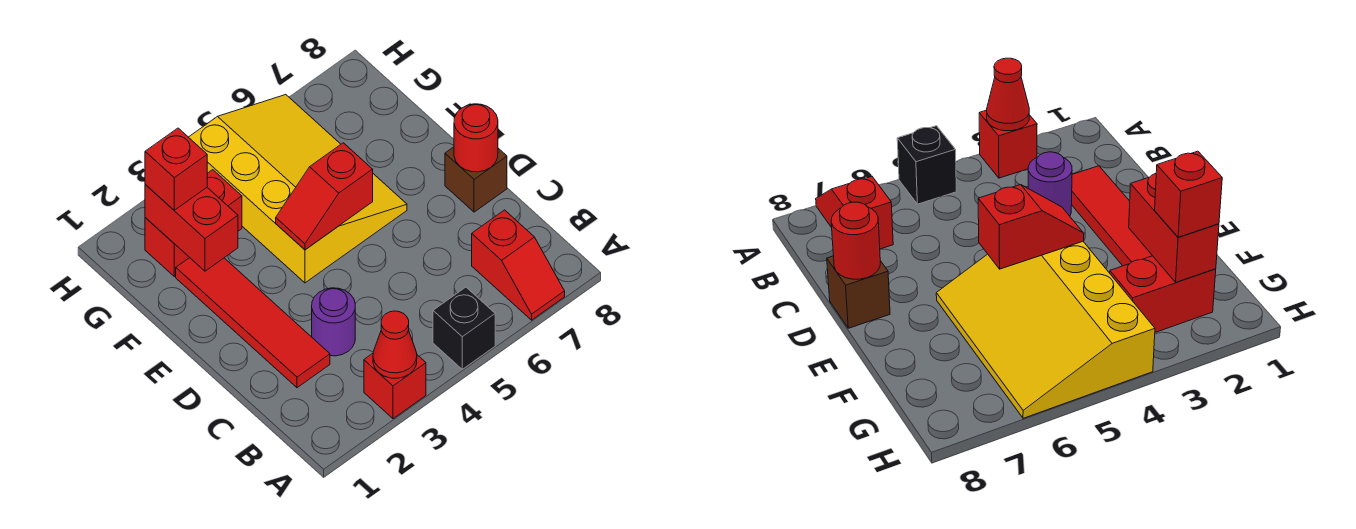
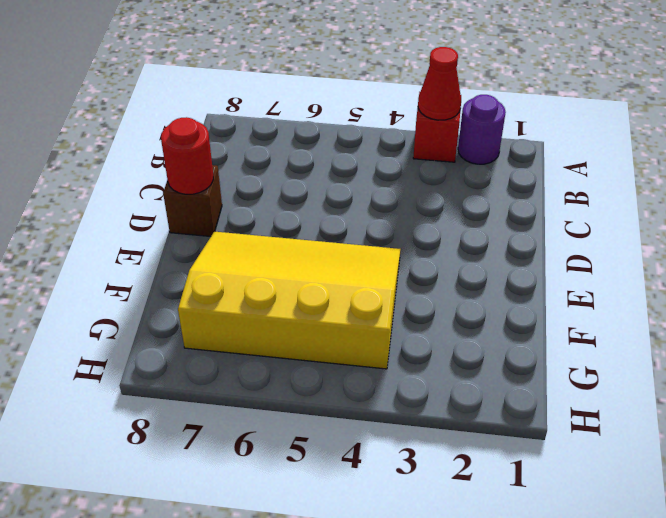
purple round brick A2 level 1 -> purple round brick C3 level 1
yellow slope E4:G7 level 1 top G -> yellow slope E4:H6 level 1 top 4
none -> black brick A5 level 1
none -> red slope A7:B7 level 1 top B
none -> red tile C2:F2 level 1

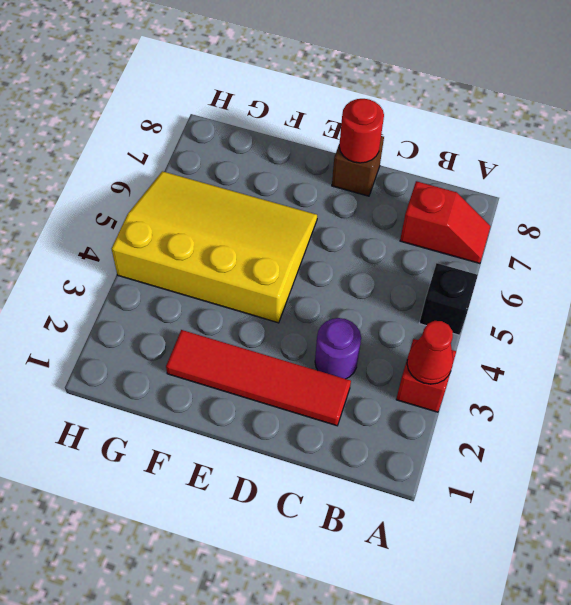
none -> red brick G2:G3 level 1
none -> red slope E4:E5 level 2 top 5
none -> red brick F2:G2 level 2

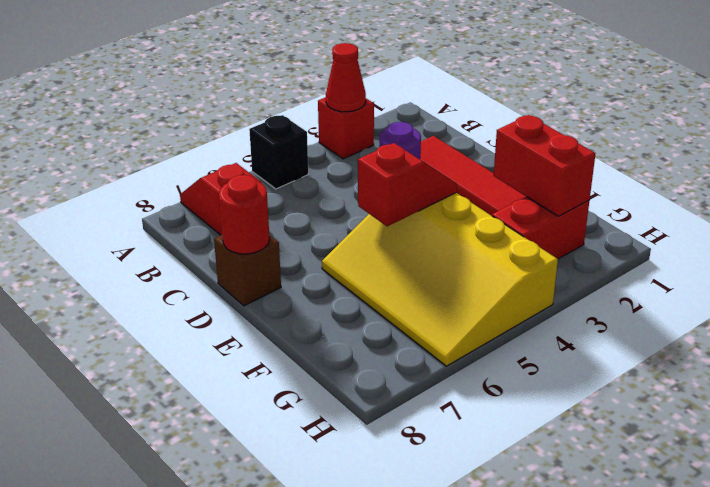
none -> red brick G2 level 3

